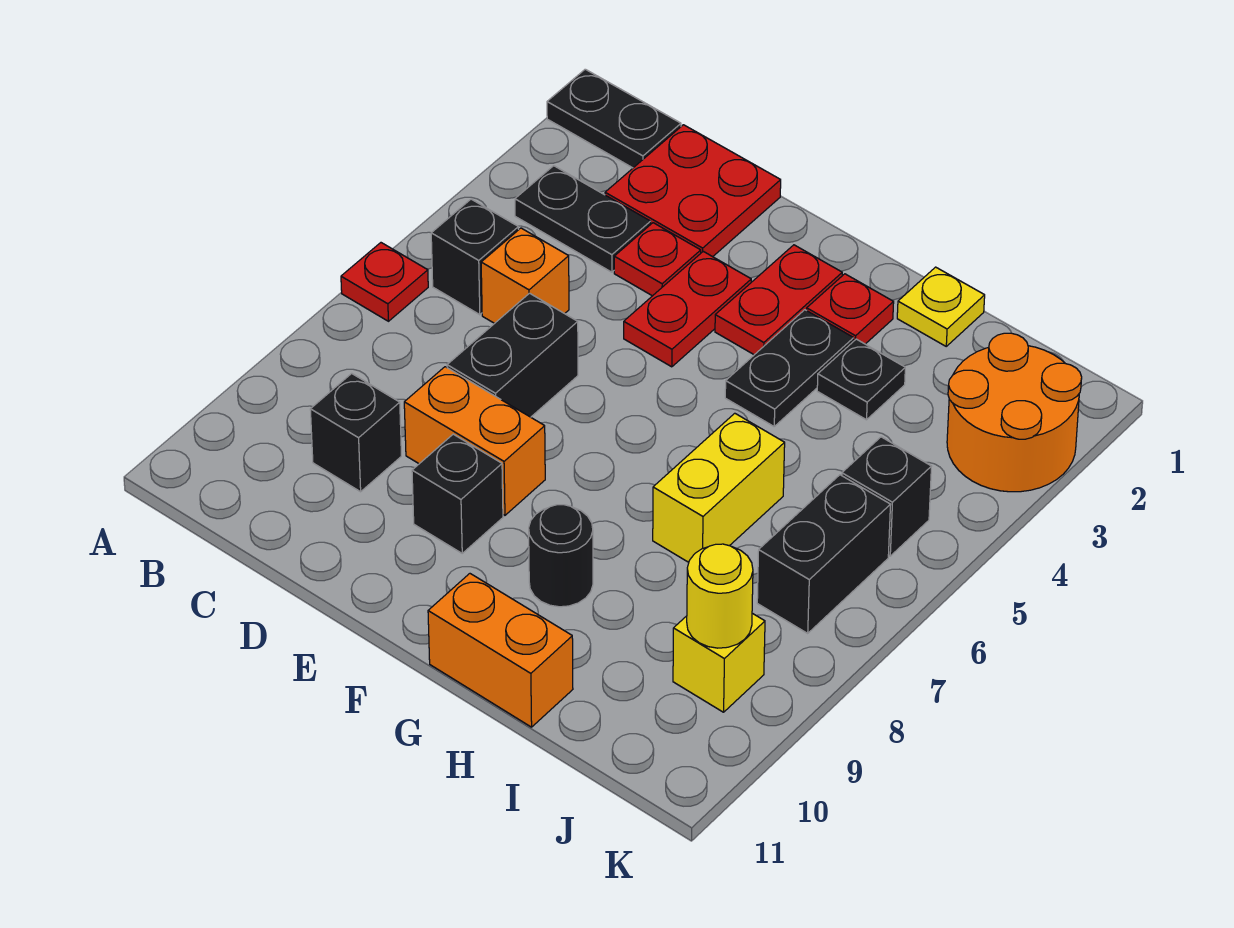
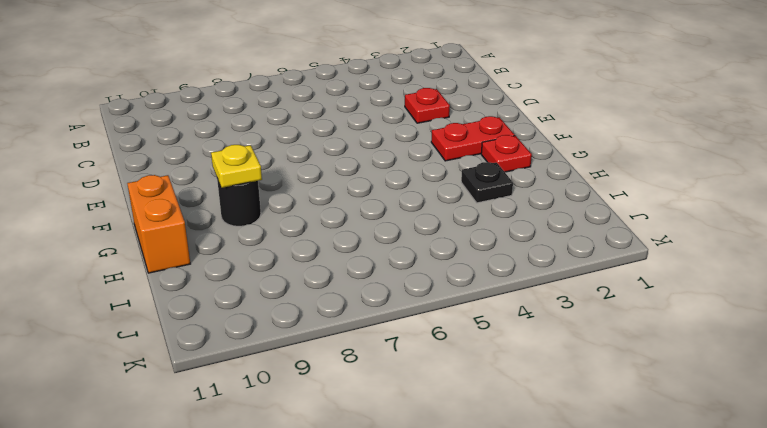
yellow plate G9 level 2 -> yellow plate H1 level 1
none -> black plate A1:B1 level 1
none -> red plate A6 level 1
none -> black plate B3:C3 level 1

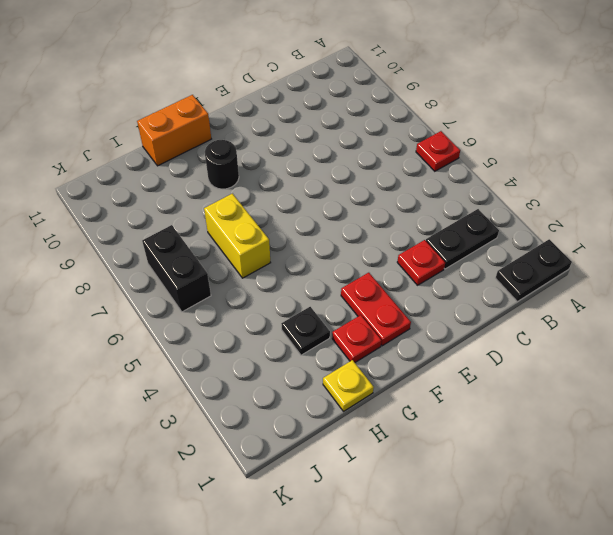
none -> black brick B5 level 1
none -> red plate C1:D2 level 1
none -> orange brick C5 level 1

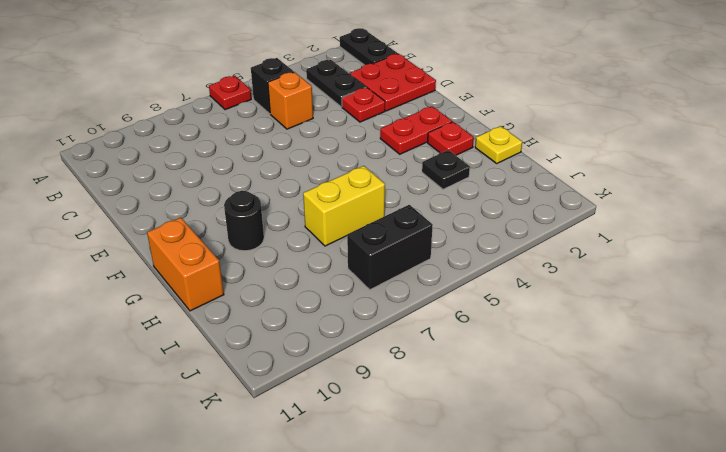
none -> black brick C9 level 1
none -> black brick D6:D7 level 1
none -> orange brick D8:E8 level 1

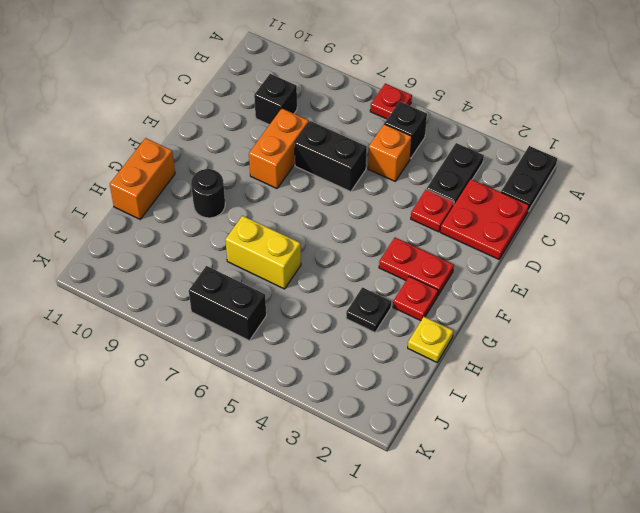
none -> red plate E3:E4 level 1
none -> black brick E9 level 1
none -> black plate G3:G4 level 1

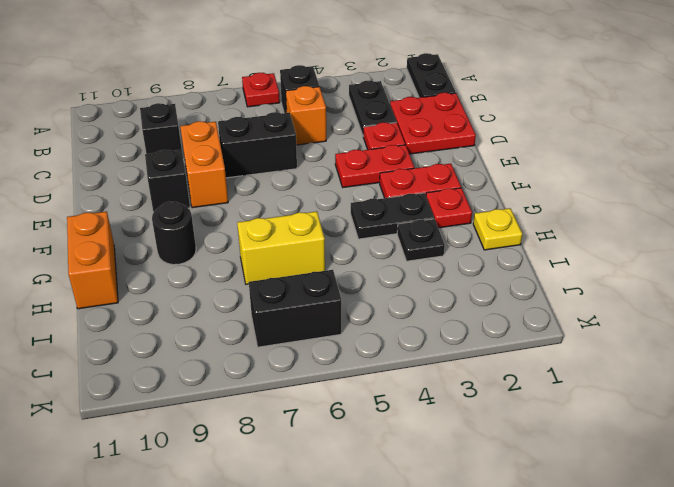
none -> orange round brick J2:K3 level 1
none -> black brick J5 level 1
none -> yellow brick J9 level 1

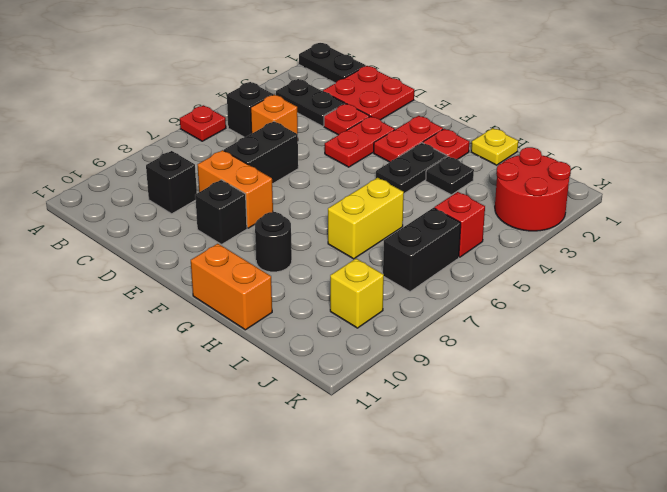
red round brick J2:K3 level 1 -> orange round brick J2:K3 level 1
red brick J5 level 1 -> black brick J5 level 1
none -> yellow round brick J9 level 2

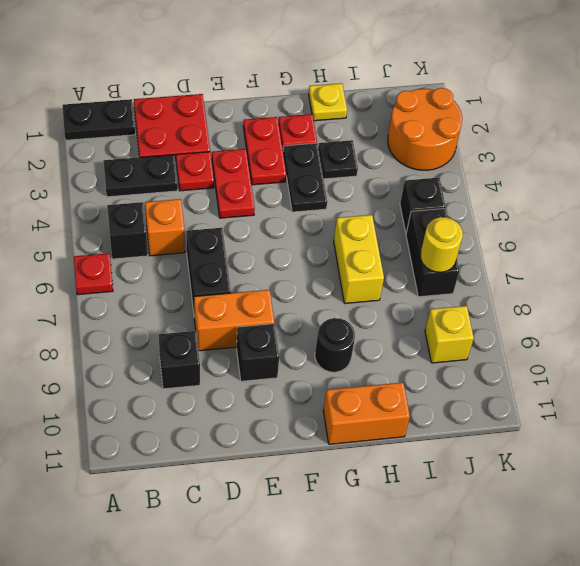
yellow round brick J7 level 2 -> yellow round brick J9 level 2

